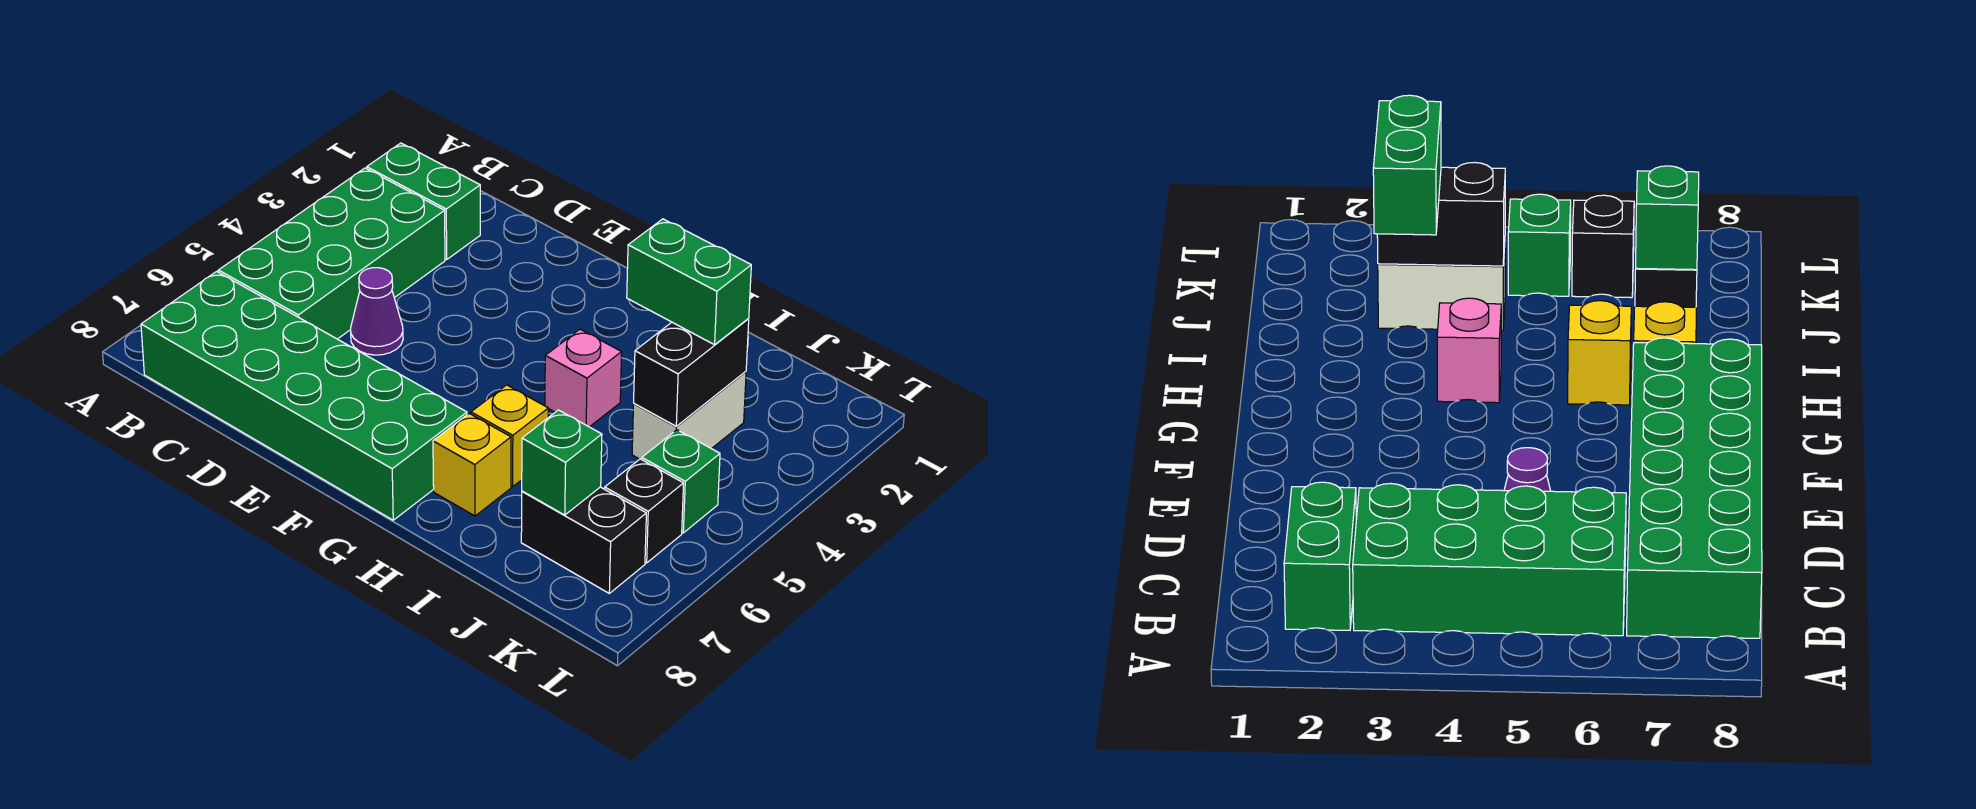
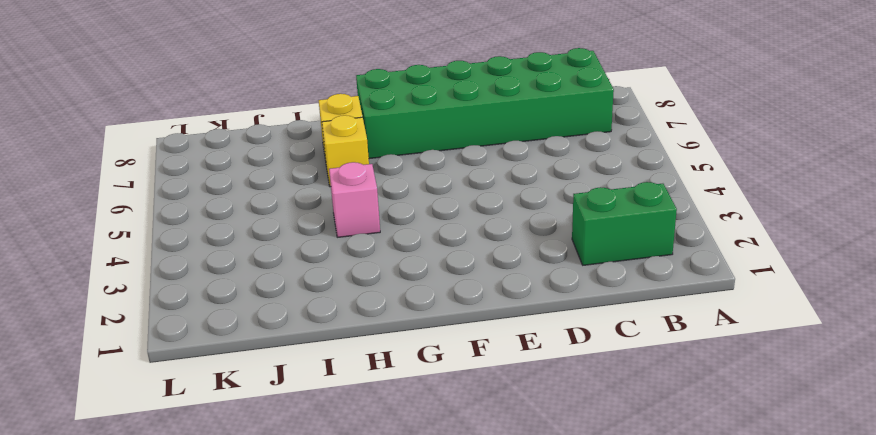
none -> green brick B3:C6 level 1
none -> purple cone D5 level 1
none -> white brick J3:J4 level 1

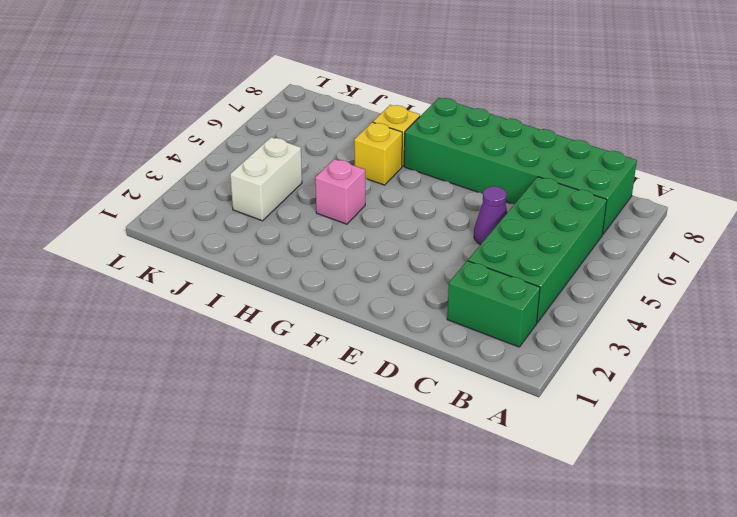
none -> black brick J7:K7 level 1
none -> green brick K5 level 1
none -> black brick K6 level 1

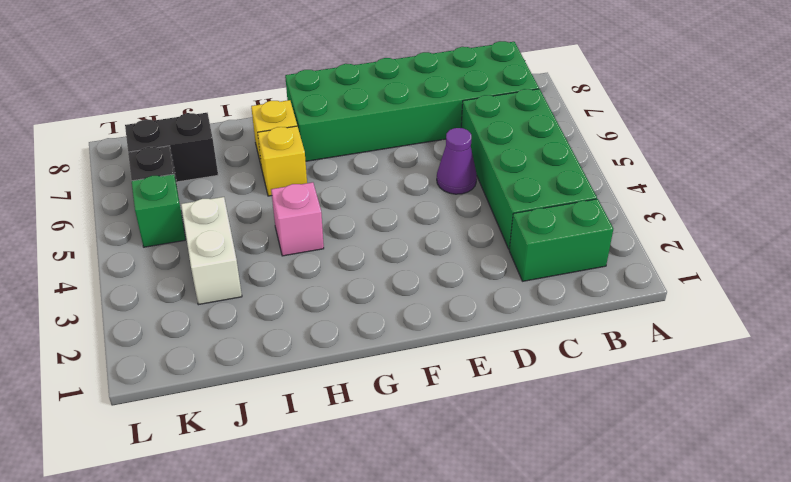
none -> black brick J3:J4 level 2
none -> green brick J7 level 2
none -> green brick I3:J3 level 3

